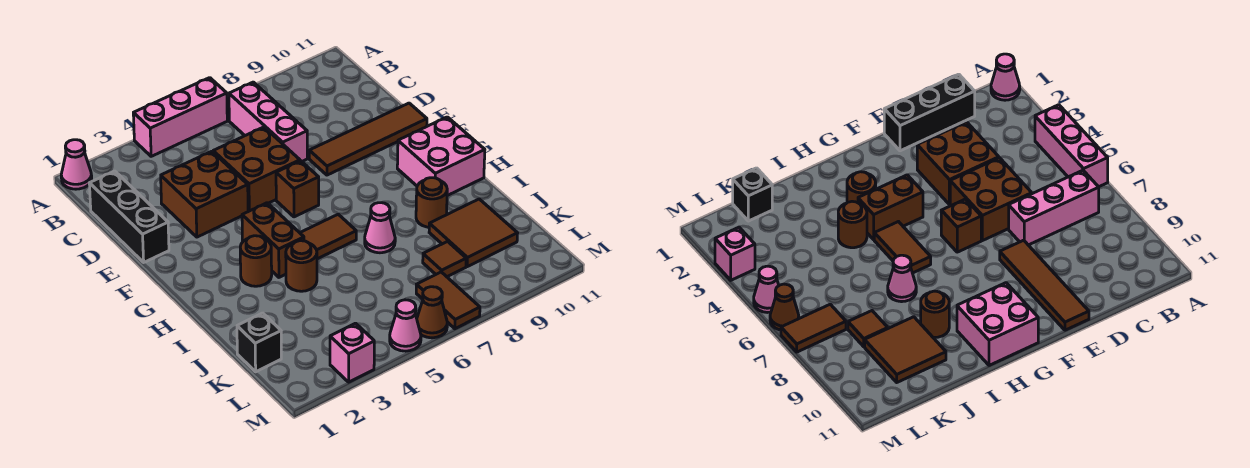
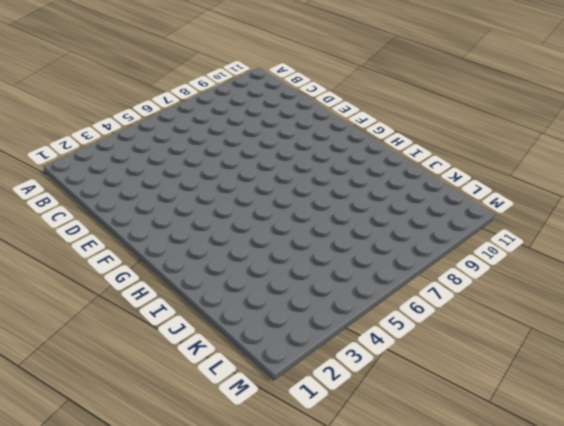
none -> pink cone A1 level 1
none -> pink brick A4:A6 level 1
none -> pink brick B7:D7 level 1

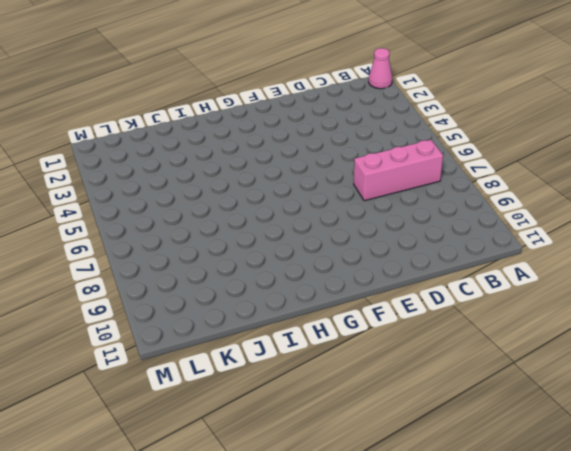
none -> pink brick A4:A6 level 1
none -> black brick C1:E1 level 1
none -> brown brick D3:E4 level 1

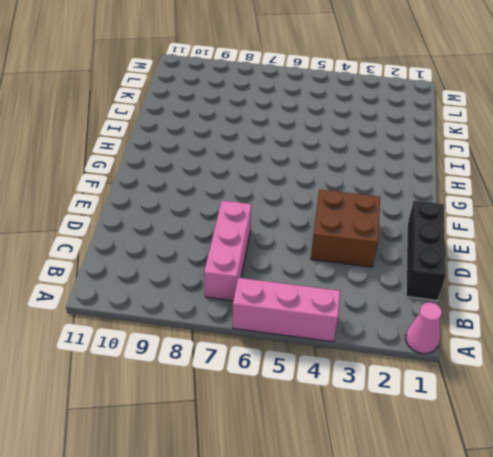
none -> brown brick D5:E6 level 1
none -> brown tile E8:E11 level 1
none -> brown brick F6 level 1

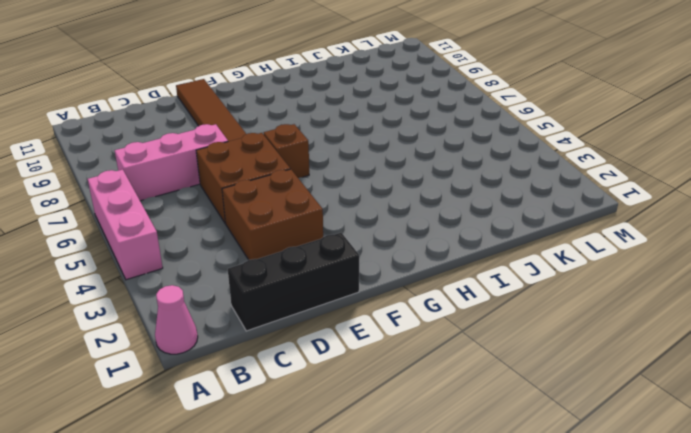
none -> brown brick G4:H4 level 1
none -> pink brick G10:H11 level 1
none -> brown round brick H3 level 1

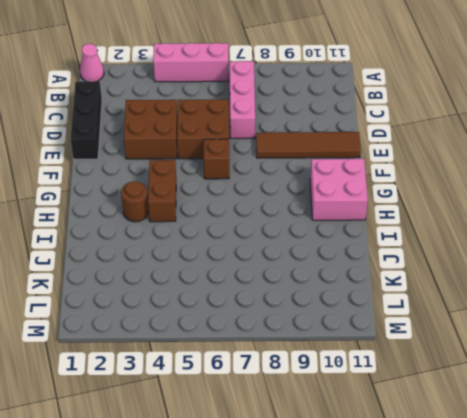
none -> brown tile H5:H6 level 1
none -> brown round brick I4 level 1
none -> pink cone I7 level 1

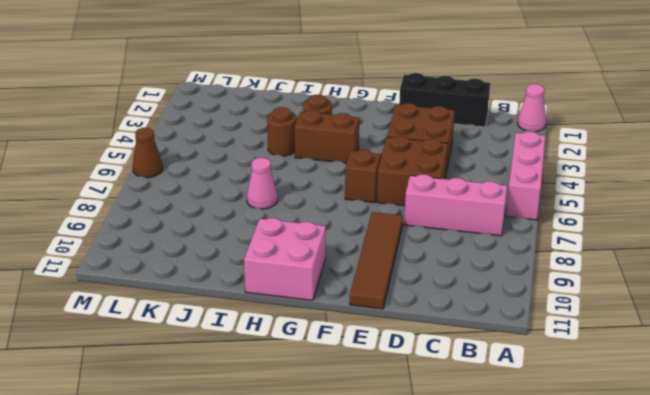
none -> brown tile H5:H6 level 1
none -> brown round brick I9 level 1
none -> brown tile J9:K10 level 1

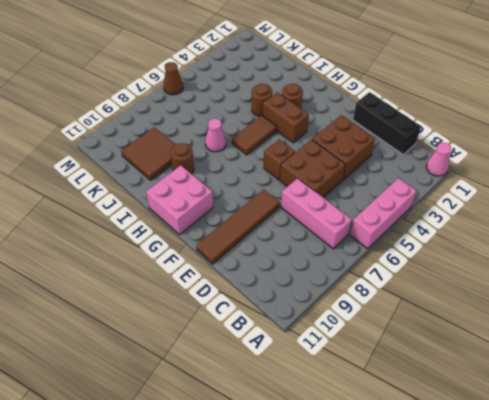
none -> black brick K1 level 1
none -> brown tile K8 level 1
none -> brown tile L7:M7 level 1

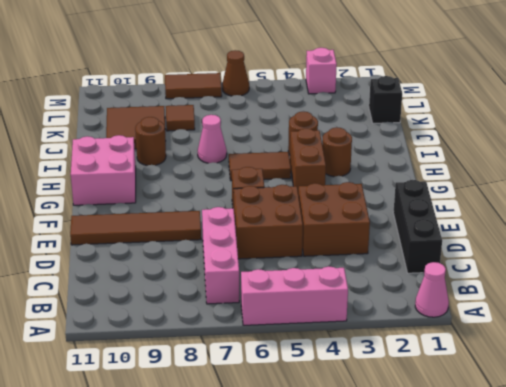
brown tile M7:M8 level 1 -> brown tile L7:M7 level 1
none -> pink cone M5 level 1

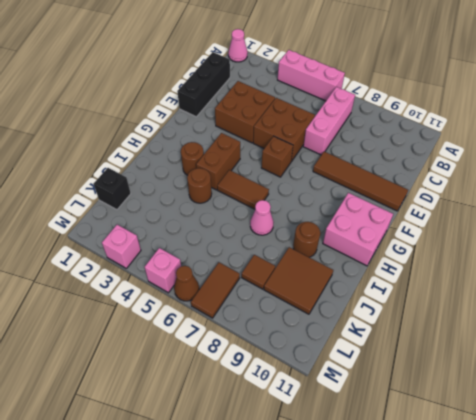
pink brick M5 level 1 -> pink cone M5 level 1

